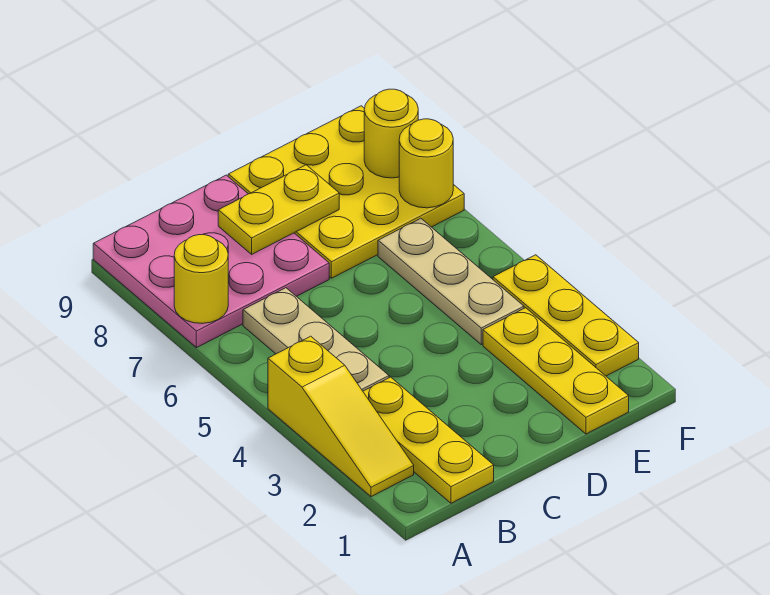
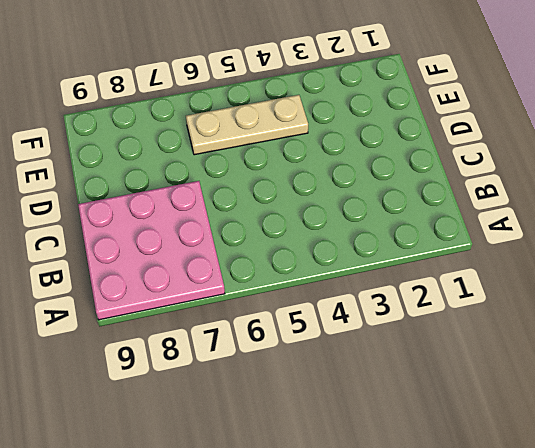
none -> yellow slope A2:A4 level 1 top 4
none -> yellow plate B1:B3 level 1
none -> tan plate B4:B6 level 1

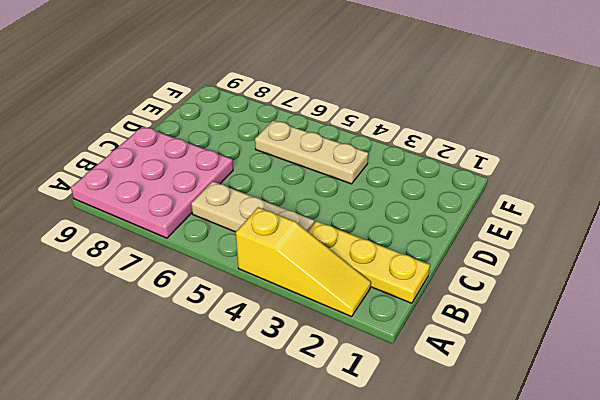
none -> yellow plate D7:F9 level 1
none -> yellow plate E1:E3 level 1
none -> yellow plate F2:F4 level 1

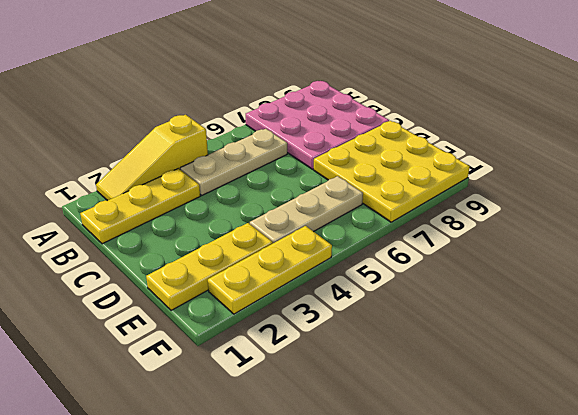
none -> yellow round brick A7 level 2
none -> yellow plate C8:D8 level 2
none -> yellow round brick F7 level 2

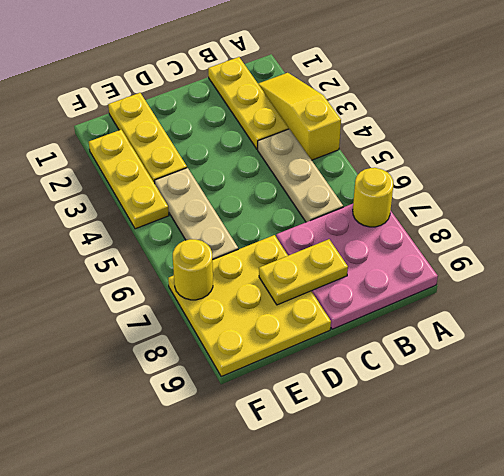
none -> yellow round brick F8 level 2

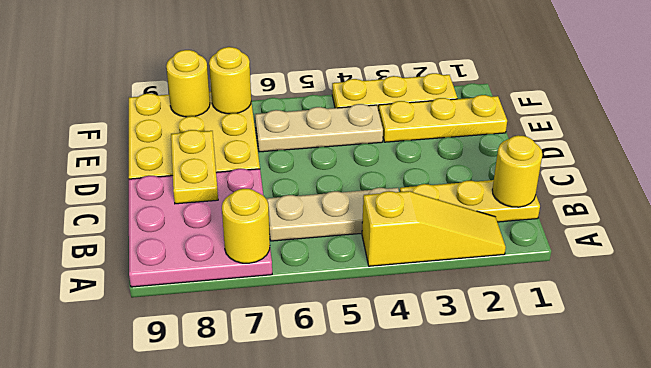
yellow round brick B1 level 2 -> none

